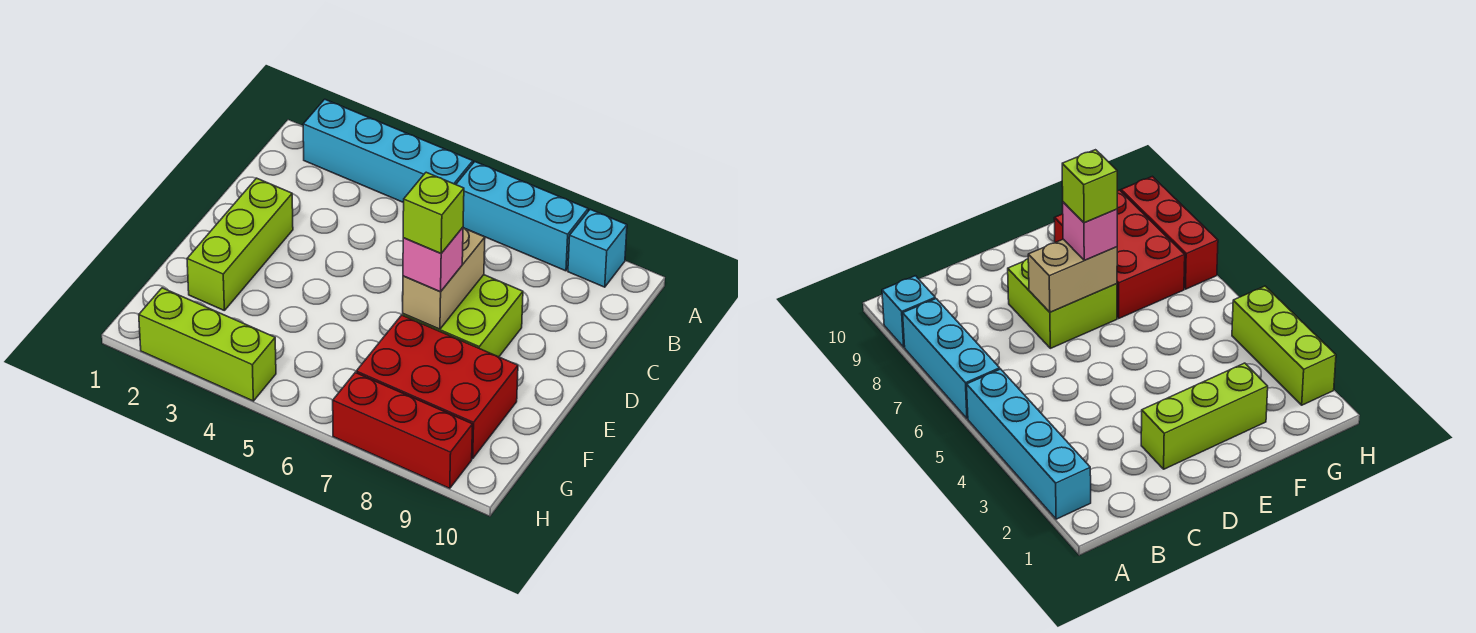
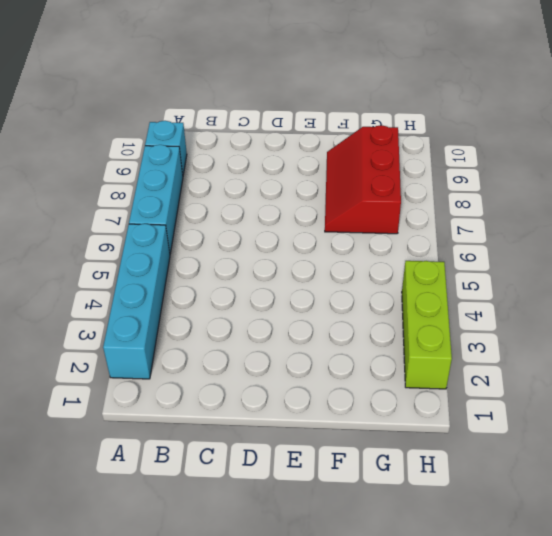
red slope F7:G9 level 1 top G -> red brick F7:G9 level 1
none -> lime brick D2:F2 level 1
none -> lime brick D7:E8 level 1

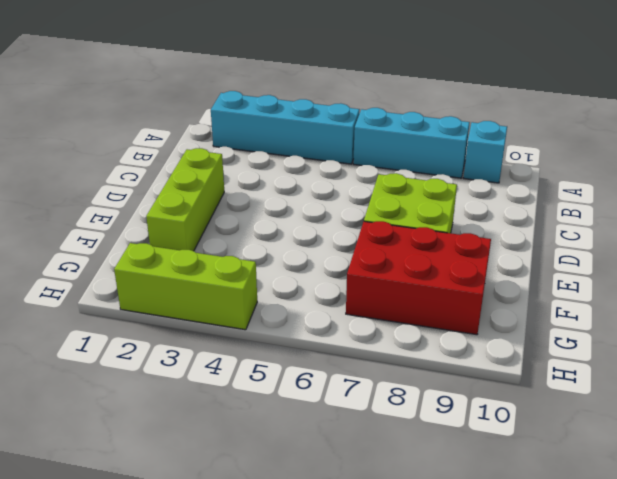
none -> red brick H7:H9 level 1
none -> tan brick D7:E7 level 2

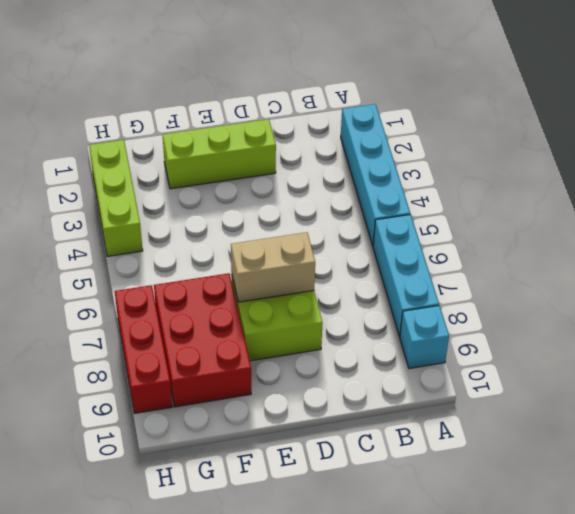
none -> pink brick E7 level 3
none -> lime brick E7 level 4

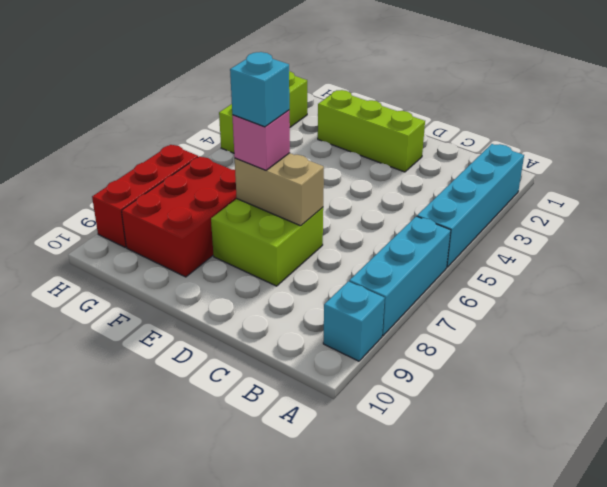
cyan brick E7 level 4 -> lime brick E7 level 4

